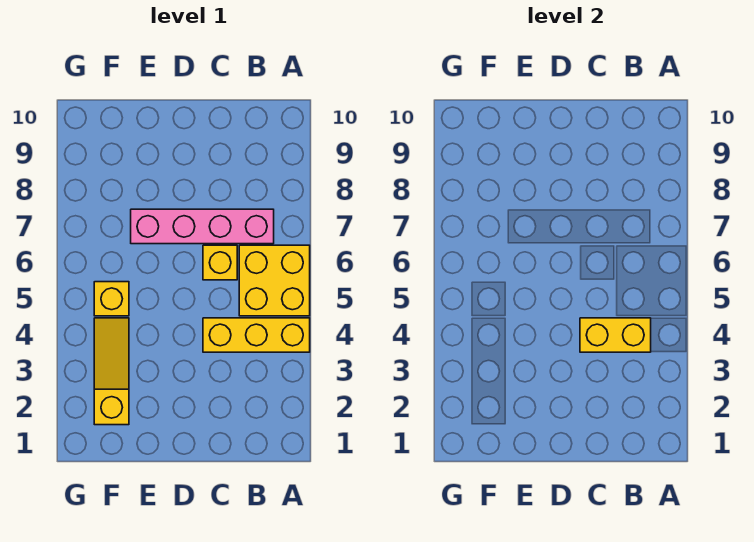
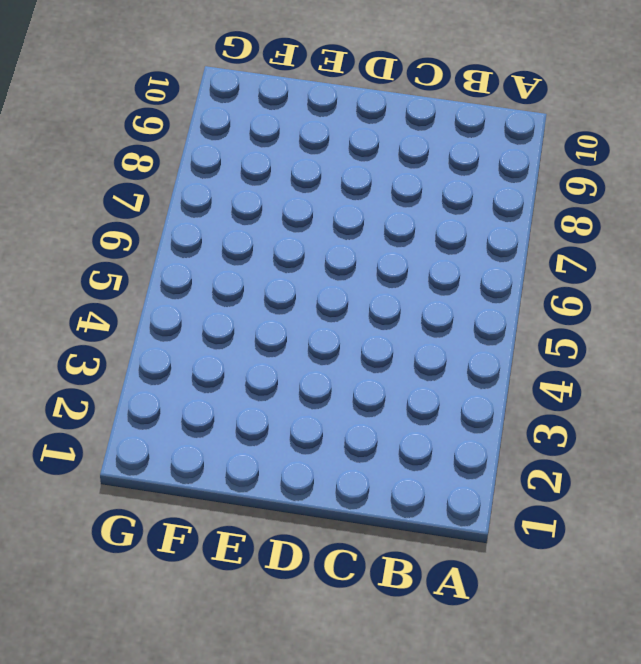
none -> yellow brick A4:C4 level 1
none -> yellow brick A5:B6 level 1

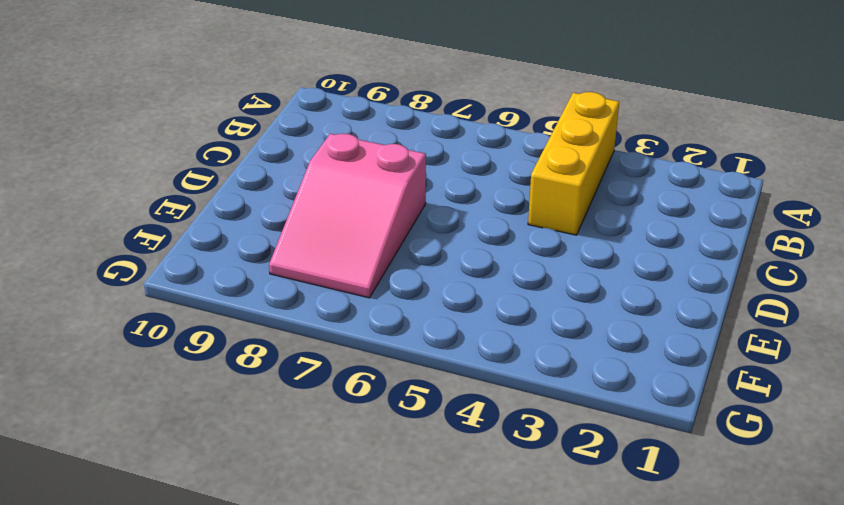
pink slope D7:F8 level 1 top D -> pink brick B7:E7 level 1
none -> yellow brick A5:B6 level 1
none -> yellow brick C6 level 1

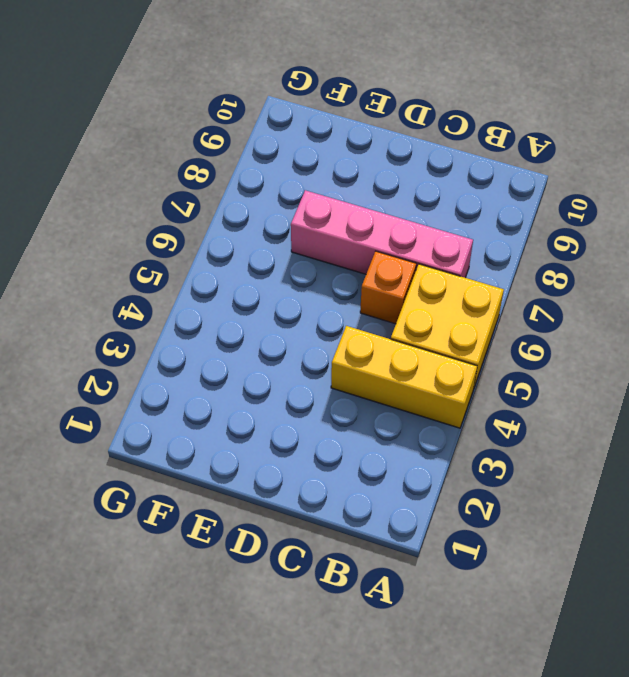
orange brick C6 level 1 -> yellow brick C6 level 1
none -> yellow slope F2:F4 level 1 top 2
none -> yellow brick F5 level 1

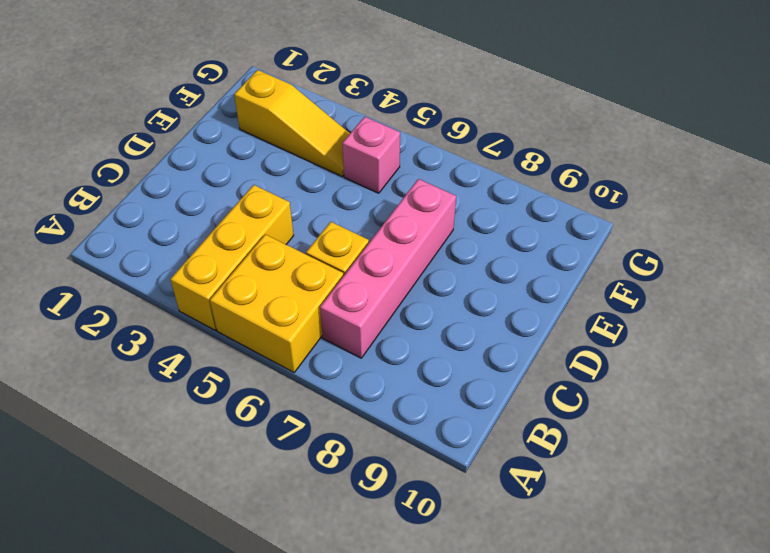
pink brick F5 level 1 -> yellow brick F5 level 1
none -> yellow brick B4:C4 level 2

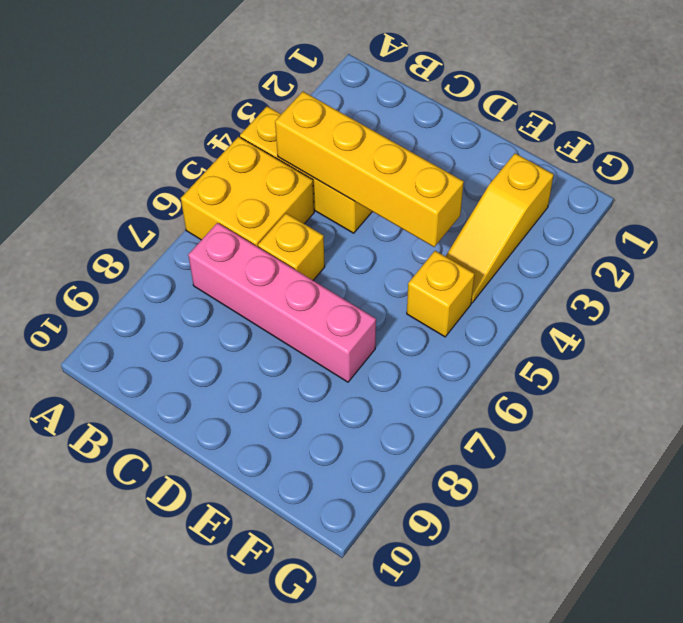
yellow brick B4:E4 level 2 -> yellow brick B4:C4 level 2

